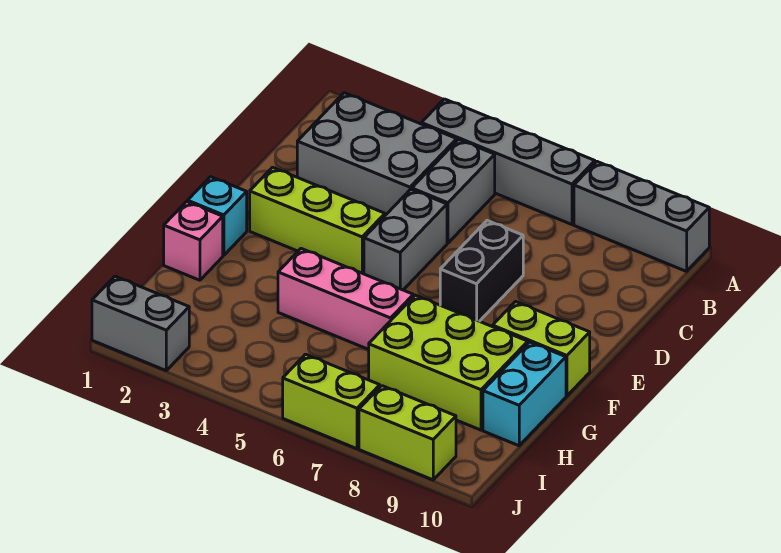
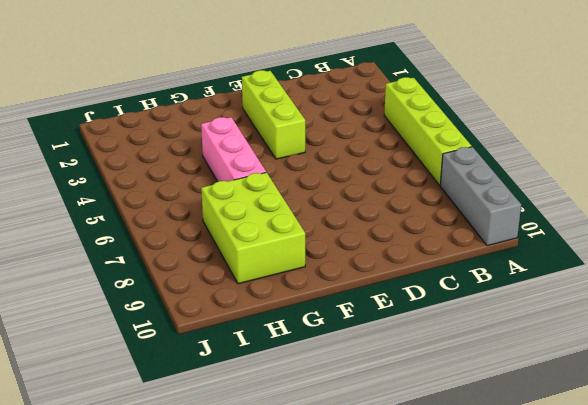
lime brick A4:A7 level 1 -> grey brick A4:A7 level 1
none -> grey brick B2:C4 level 1
none -> grey brick B5:C5 level 1
none -> grey brick D5:E5 level 1

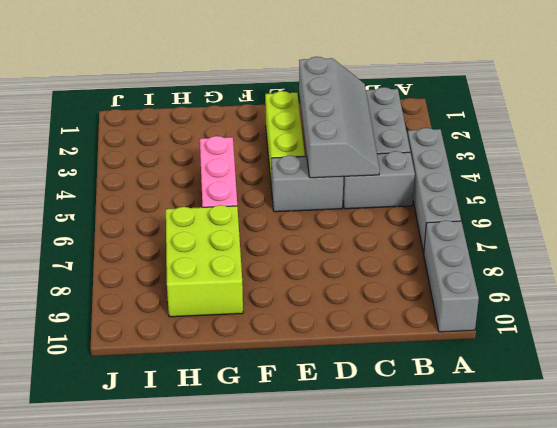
grey slope C2:D5 level 2 top D -> none
none -> black brick D7:E7 level 1
none -> cyan brick F1 level 1
none -> lime brick F9:F10 level 1

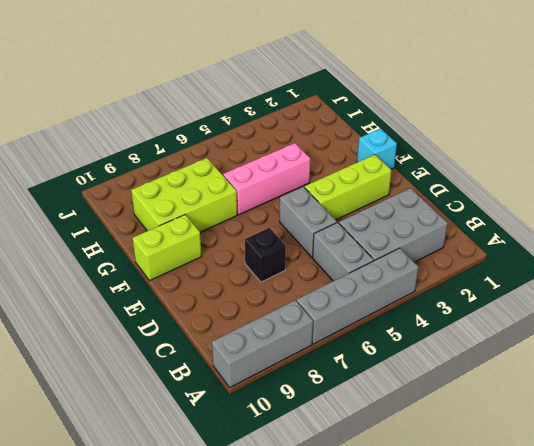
black brick D7 level 1 -> black brick D7:E7 level 1
none -> pink brick G1 level 1
none -> cyan brick G10:H10 level 1
none -> grey brick J1:J2 level 1

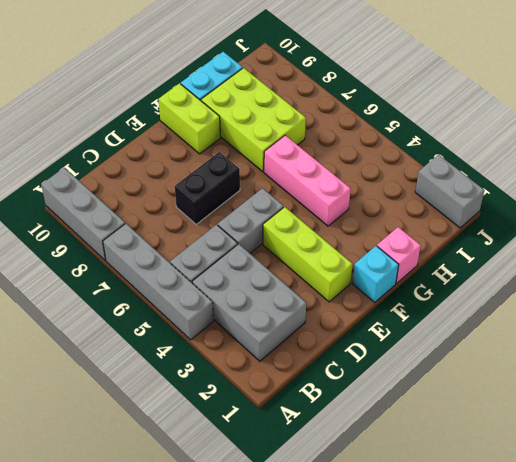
none -> lime brick J6:J7 level 1
none -> lime brick J8:J9 level 1

